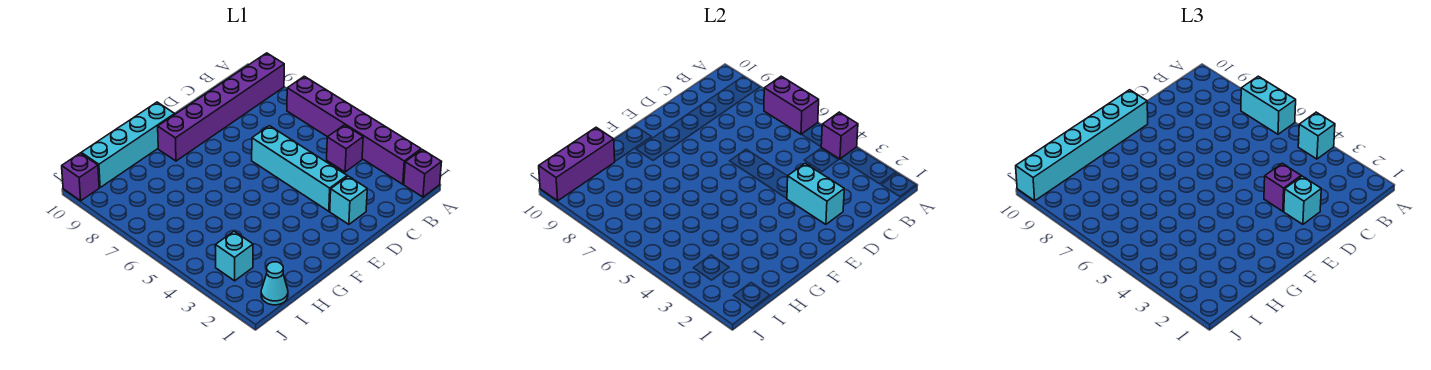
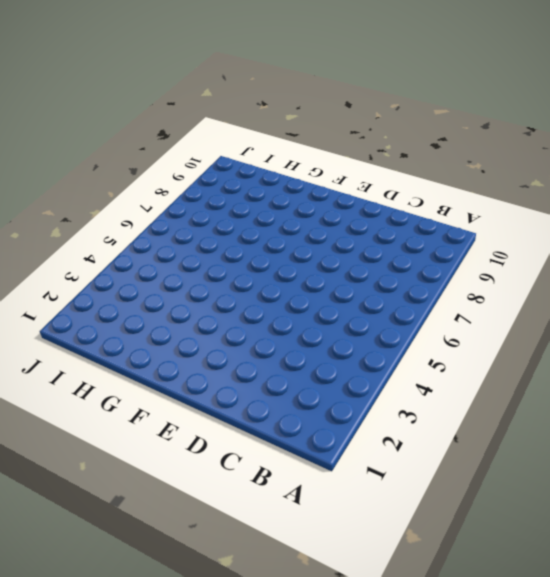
none -> purple brick A1 level 1
none -> purple brick A2:A7 level 1
none -> purple brick A9:F9 level 1

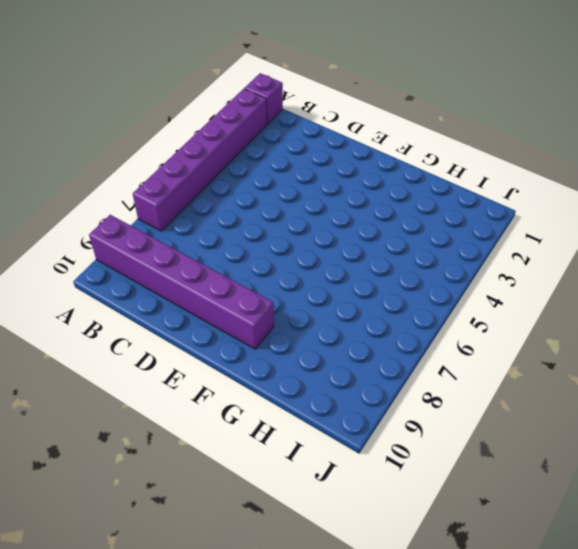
none -> purple brick B4 level 1
none -> cyan brick D2 level 1
none -> cyan brick D3:D6 level 1

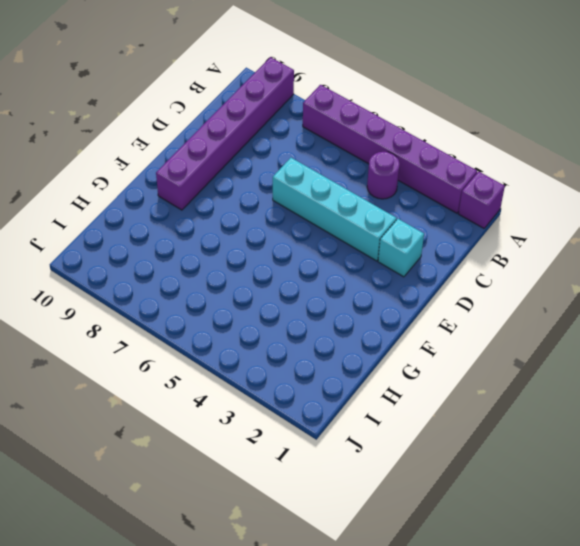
purple round brick B4 level 1 -> purple brick B4 level 1
none -> cyan brick F10:I10 level 1
none -> cyan cone I1 level 1
none -> cyan brick I3 level 1

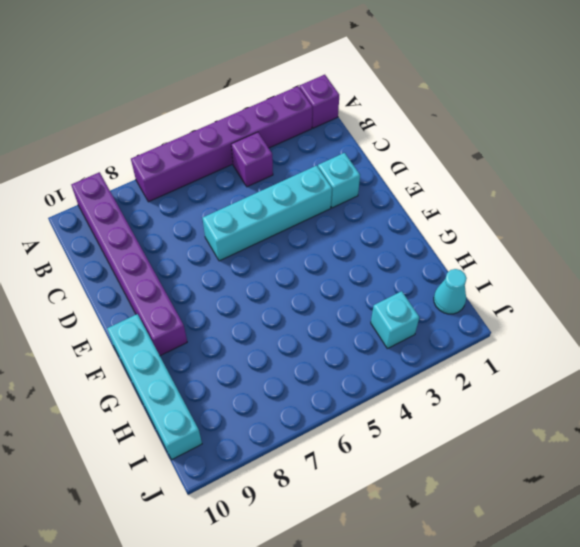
none -> purple brick J10 level 1
none -> purple brick A4 level 2
none -> purple brick A6:A7 level 2

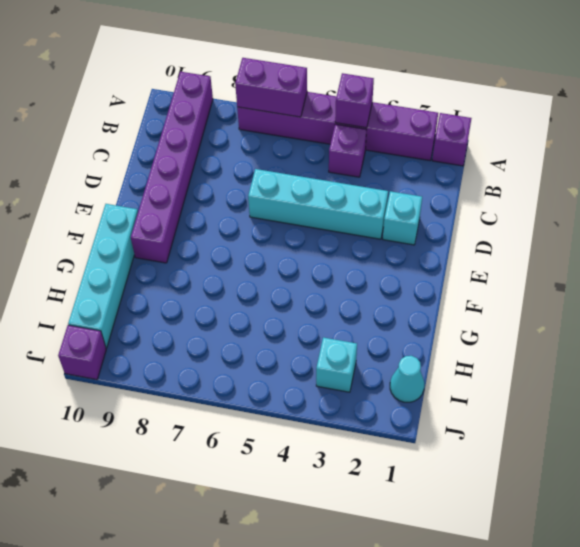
none -> cyan brick D2:D3 level 2
none -> purple brick H10:J10 level 2
none -> cyan brick A4 level 3

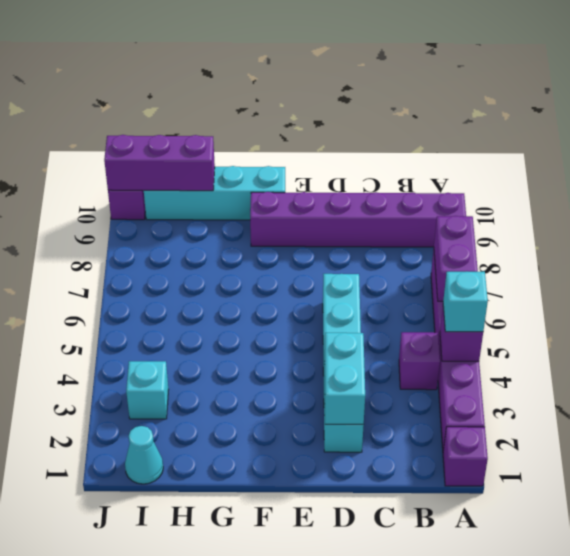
none -> cyan brick A6:A7 level 3
none -> cyan brick D2 level 3
none -> purple brick D3 level 3

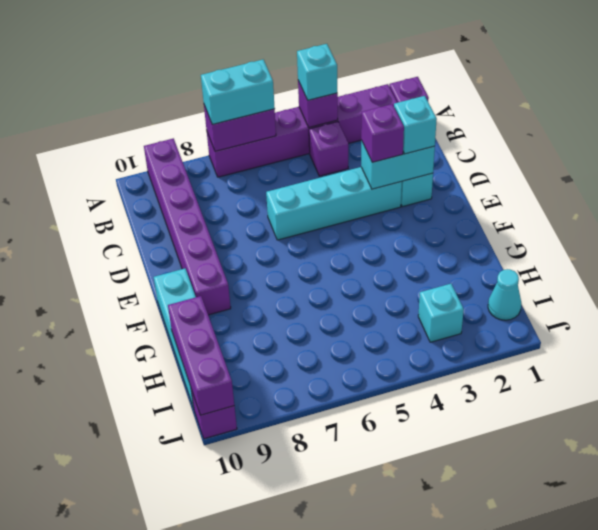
none -> cyan brick E10:J10 level 3

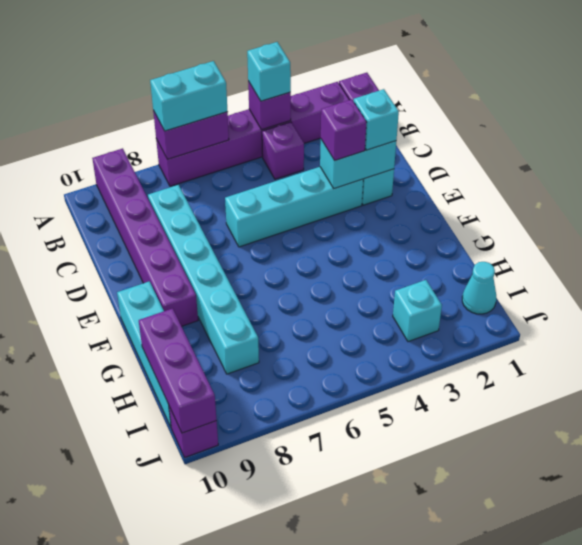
cyan brick C8:H8 level 1 -> cyan brick E10:J10 level 3

